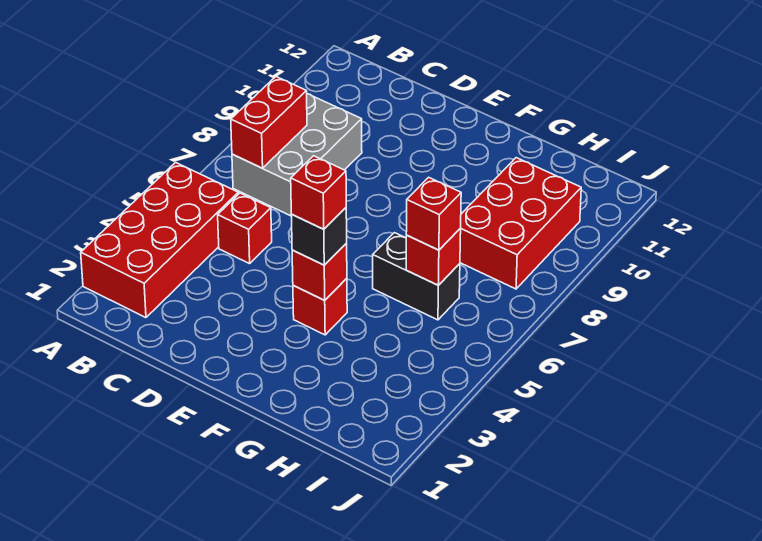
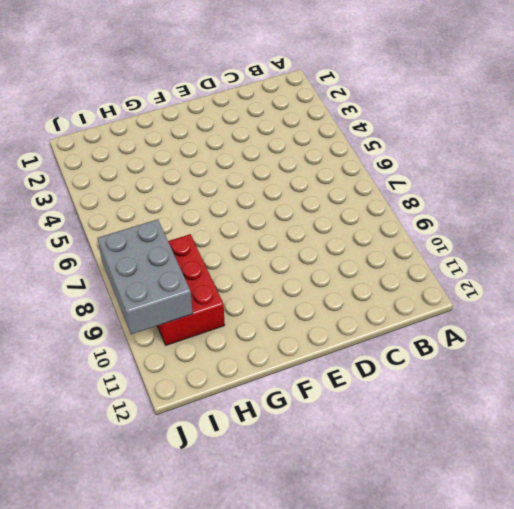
grey brick I8:J10 level 2 -> grey brick B7:C9 level 1
none -> red brick A2:B5 level 1
none -> red brick C5 level 1
none -> red brick F4 level 1

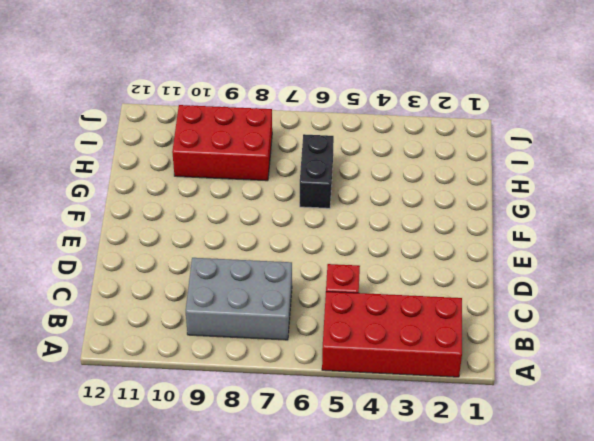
none -> red brick F4 level 1
none -> red brick B7:B8 level 2
none -> red brick F4 level 2

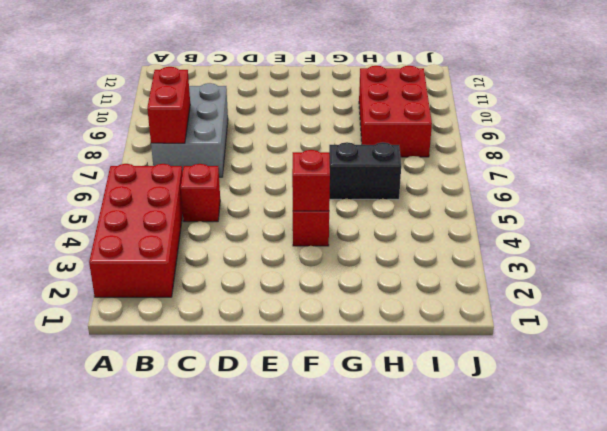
none -> red brick H6 level 2
none -> black brick F4 level 3
none -> red brick H6 level 3

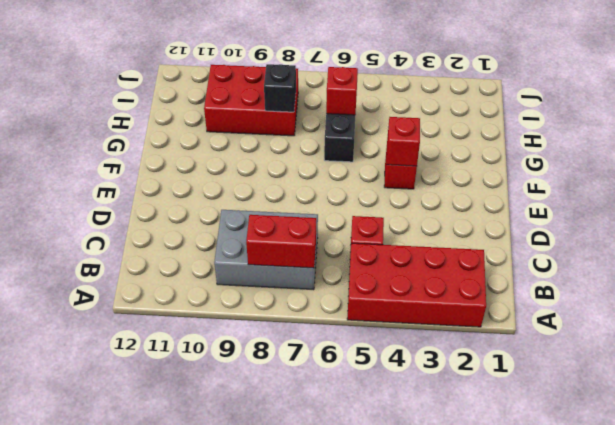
black brick H8 level 2 -> black brick F4 level 3
none -> red brick H6 level 3
none -> red brick F4 level 4

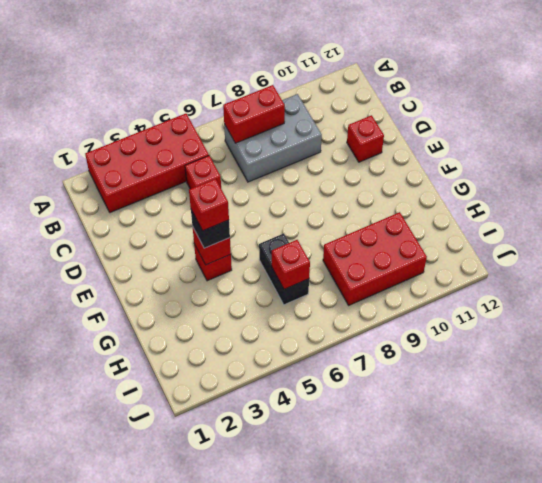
red brick D11 level 1 -> red brick H6 level 3

